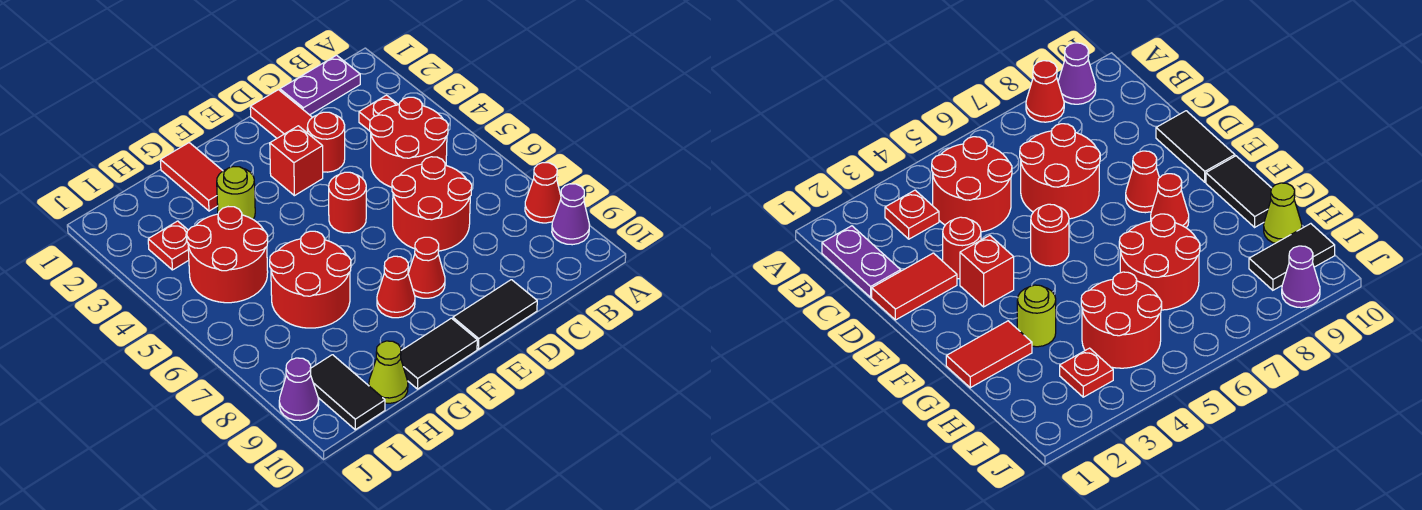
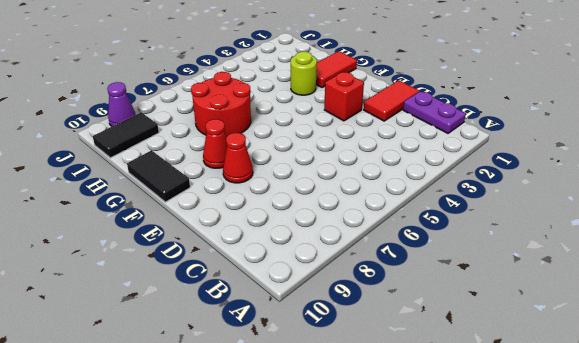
none -> red cone A8 level 1
none -> purple cone A9 level 1
none -> red plate B3 level 1

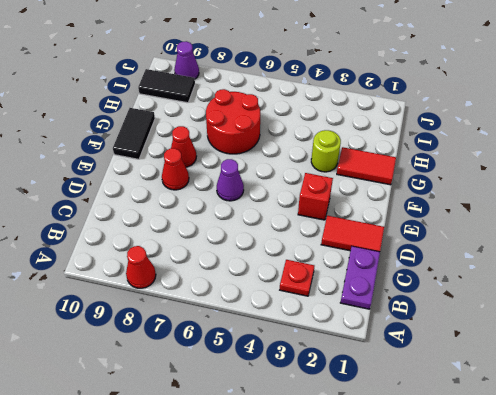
purple cone E6 level 1 -> purple cone A9 level 1
none -> red round brick B4:C5 level 1
none -> red round brick C6:D7 level 1
none -> red round brick D3 level 1

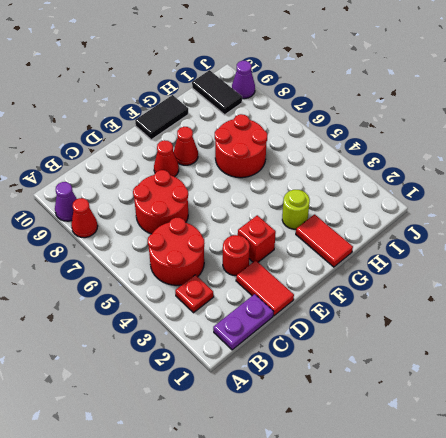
none -> black tile D10:E10 level 1
none -> red round brick E5 level 1
none -> red round brick H4:I5 level 1

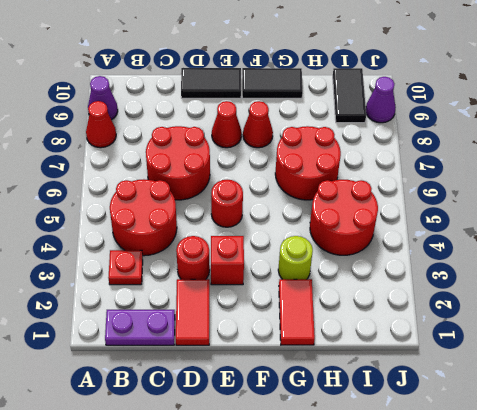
none -> lime cone H10 level 1
none -> red plate I3 level 1

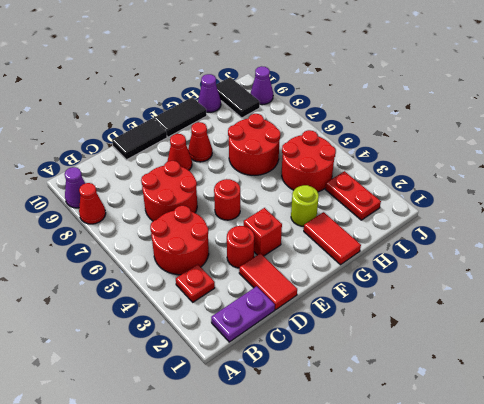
purple cone H10 level 1 -> lime cone H10 level 1
red plate I2:I3 level 1 -> red plate I3 level 1

